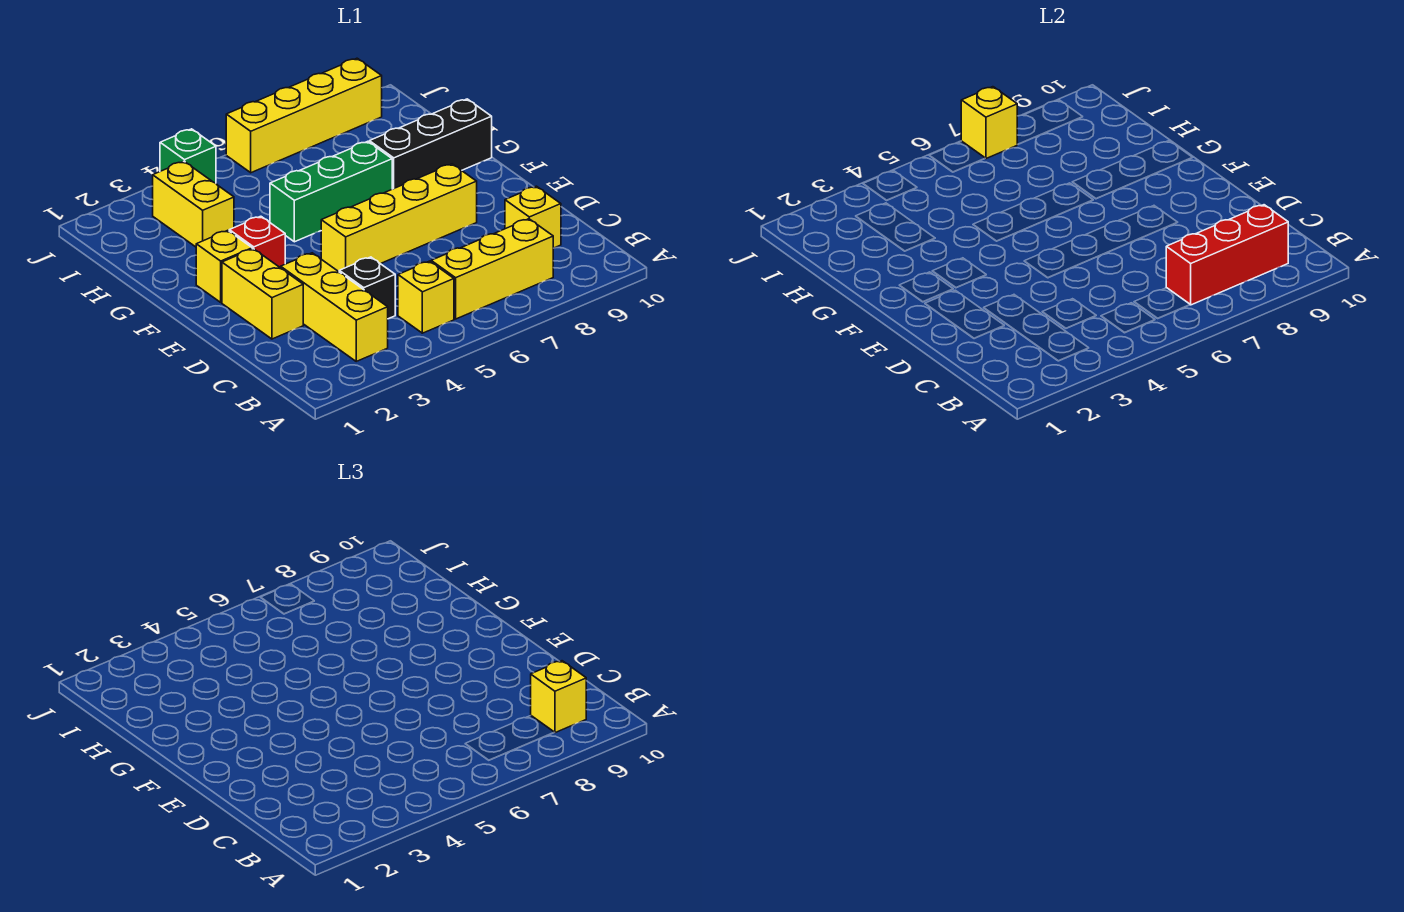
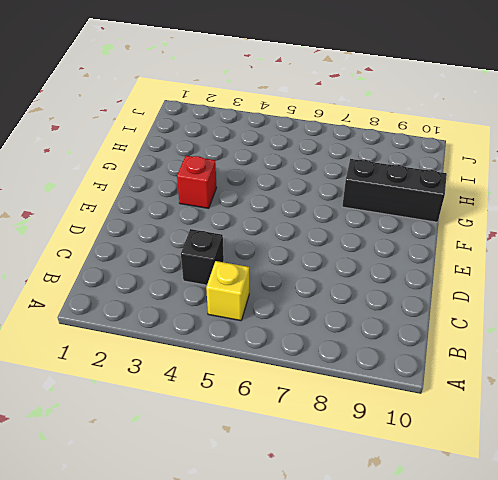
none -> yellow brick B3:D3 level 1
none -> yellow brick B6:B8 level 1
none -> yellow brick C9 level 1

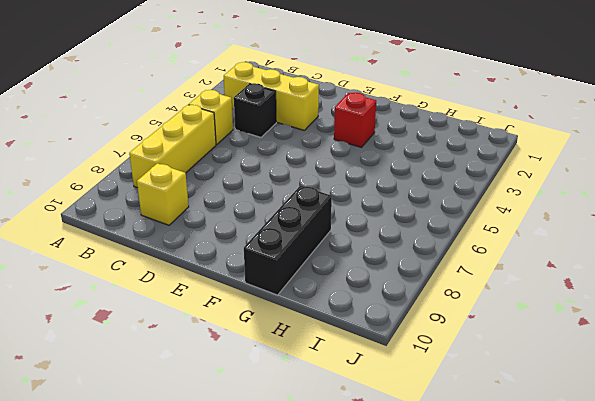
none -> yellow brick D2:E2 level 1
none -> yellow brick E5:E8 level 1
none -> yellow brick F2 level 1

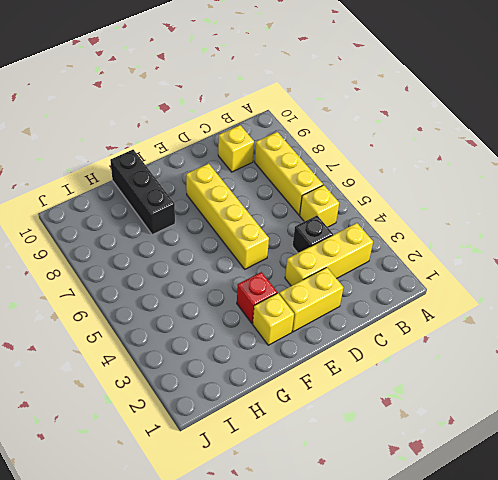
none -> green brick G5:G7 level 1
none -> yellow brick H3:I3 level 1
none -> green brick J4 level 1

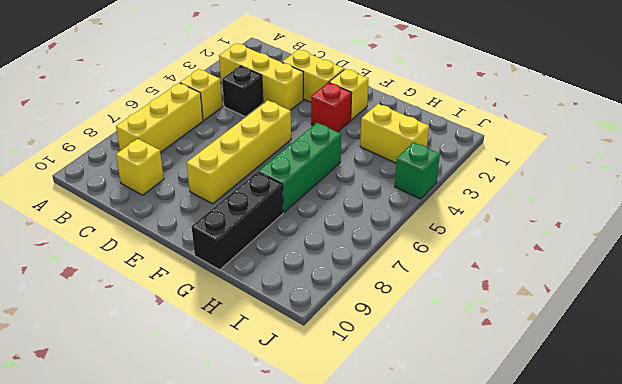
none -> yellow brick J6:J9 level 1
none -> red brick B7:B9 level 2
none -> yellow brick J7 level 2

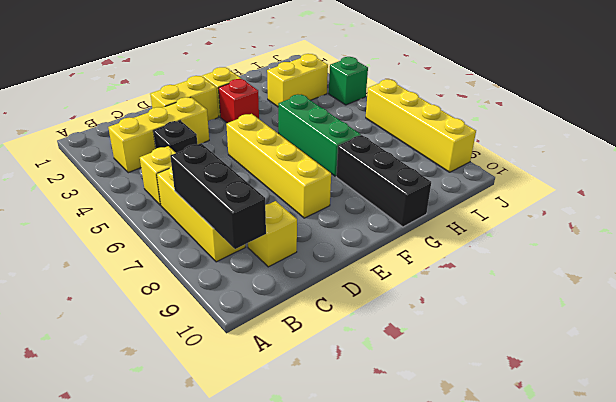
black brick B7:B9 level 2 -> red brick B7:B9 level 2
none -> yellow brick J7 level 2
none -> yellow brick B9 level 3

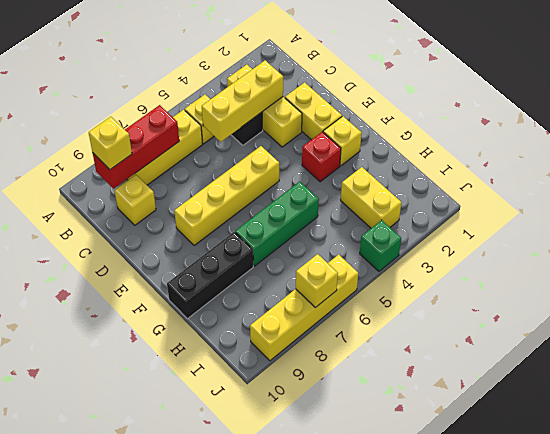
yellow brick C3:C5 level 2 -> none

